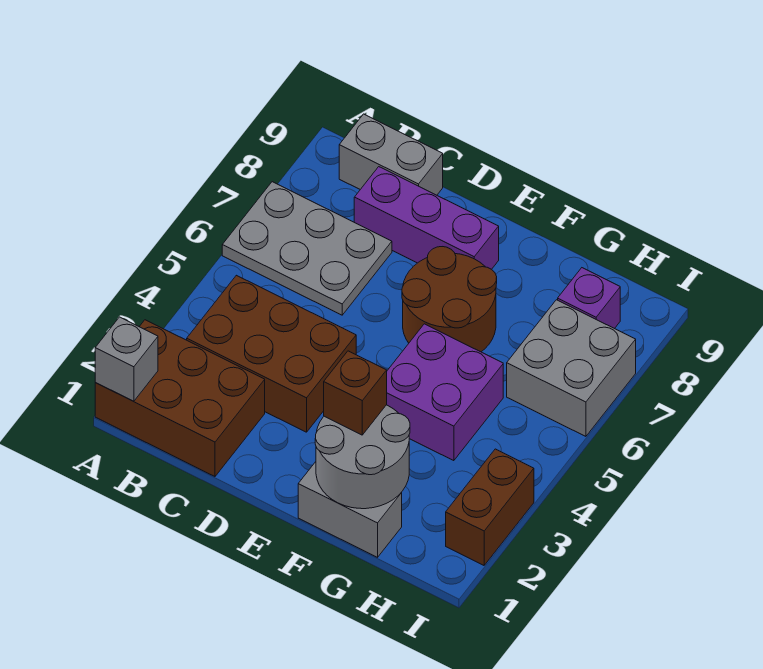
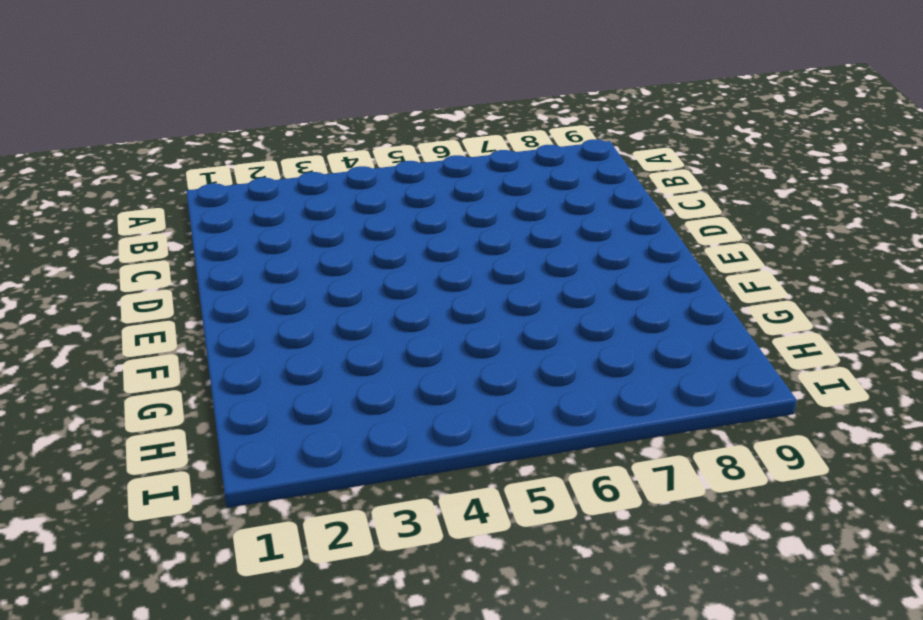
none -> brown brick A1:C2 level 1
none -> grey plate A6:C7 level 1
none -> brown brick B3:D4 level 1

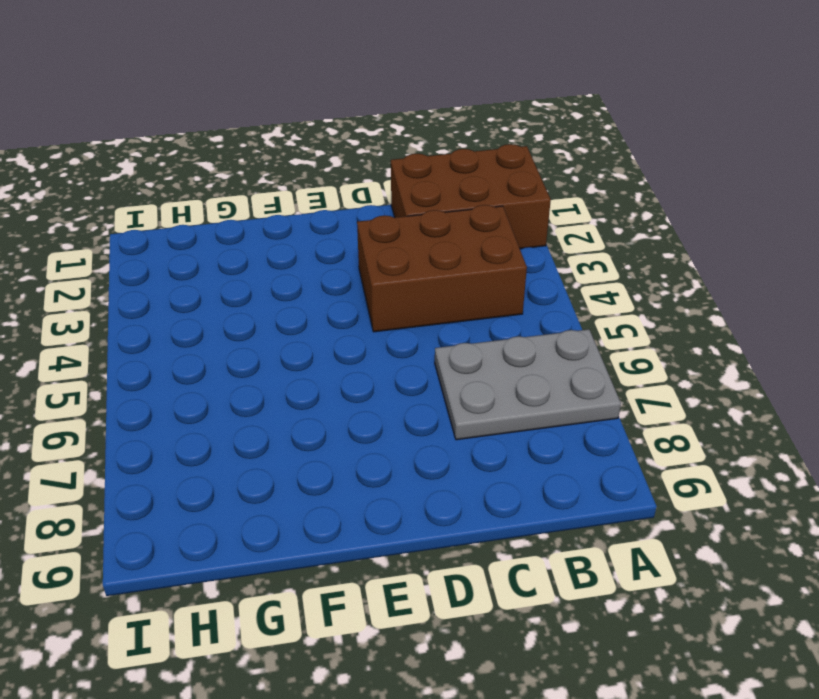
none -> grey brick B9:C9 level 1
none -> purple brick C8:E8 level 1
none -> brown round brick E6:F7 level 1

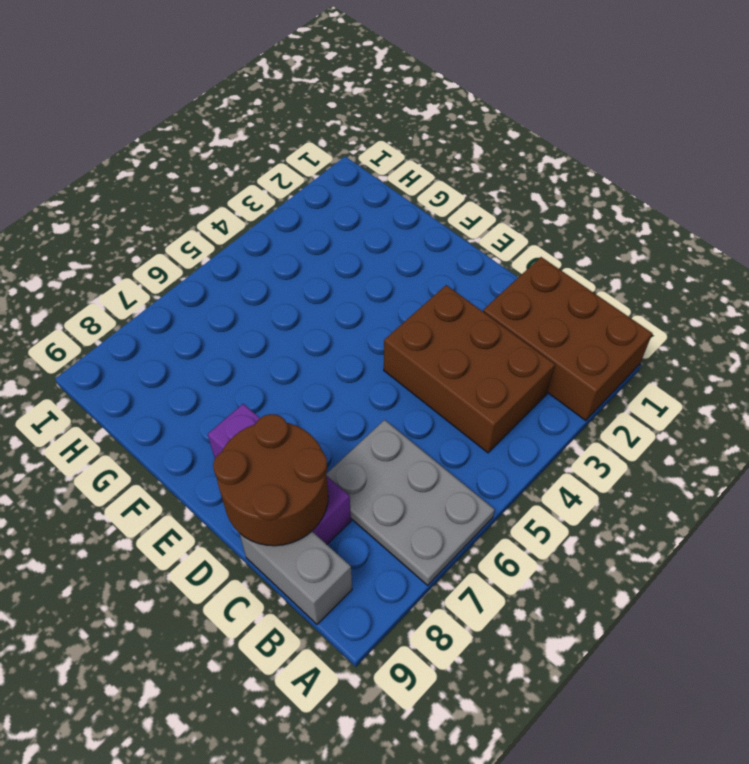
brown round brick C8:D9 level 2 -> brown round brick E6:F7 level 1
none -> grey brick F1:G1 level 1
none -> purple brick F4:G5 level 1
none -> grey brick H6:I7 level 1

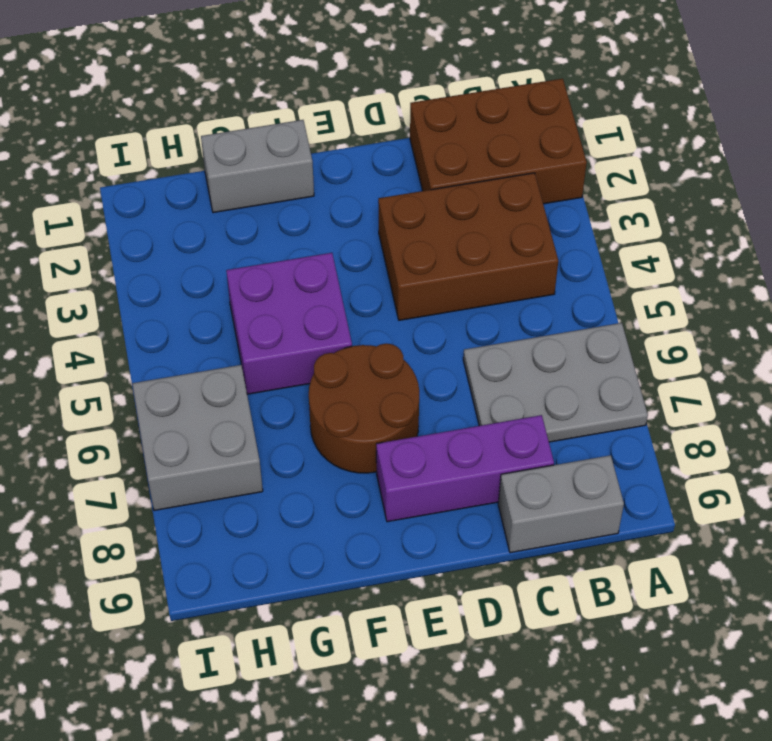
none -> purple brick H8 level 1
none -> brown brick I2:I3 level 1
none -> grey brick A1 level 2

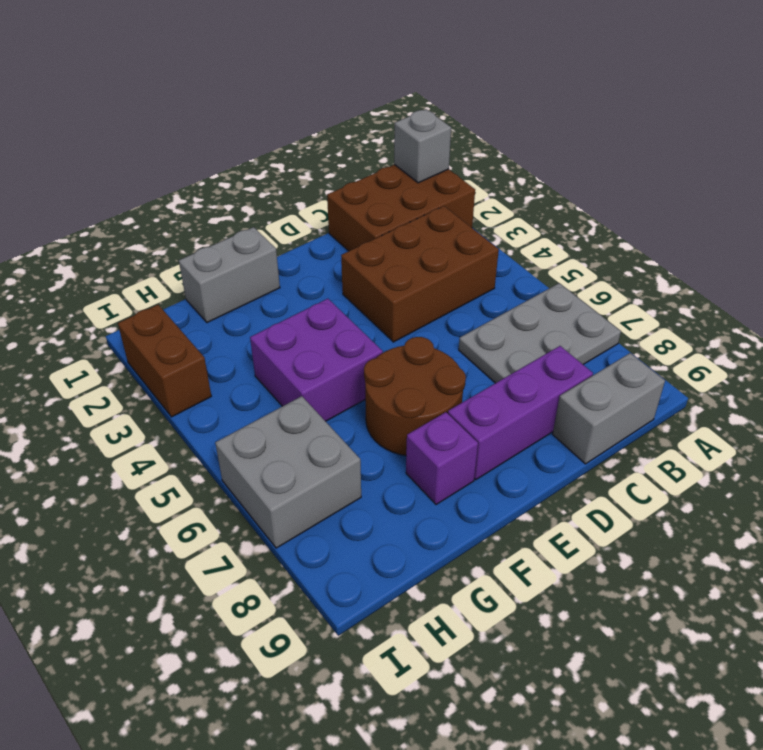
purple brick F8 level 1 -> purple brick H8 level 1
none -> grey round brick F1:G2 level 2
none -> brown brick F2 level 3

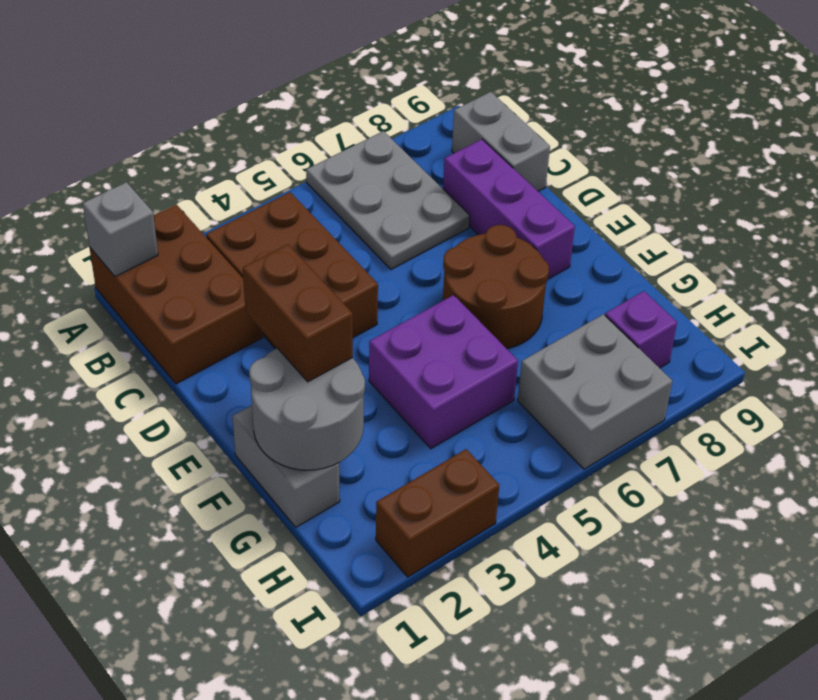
brown brick E2:F2 level 3 -> brown brick F2 level 3

